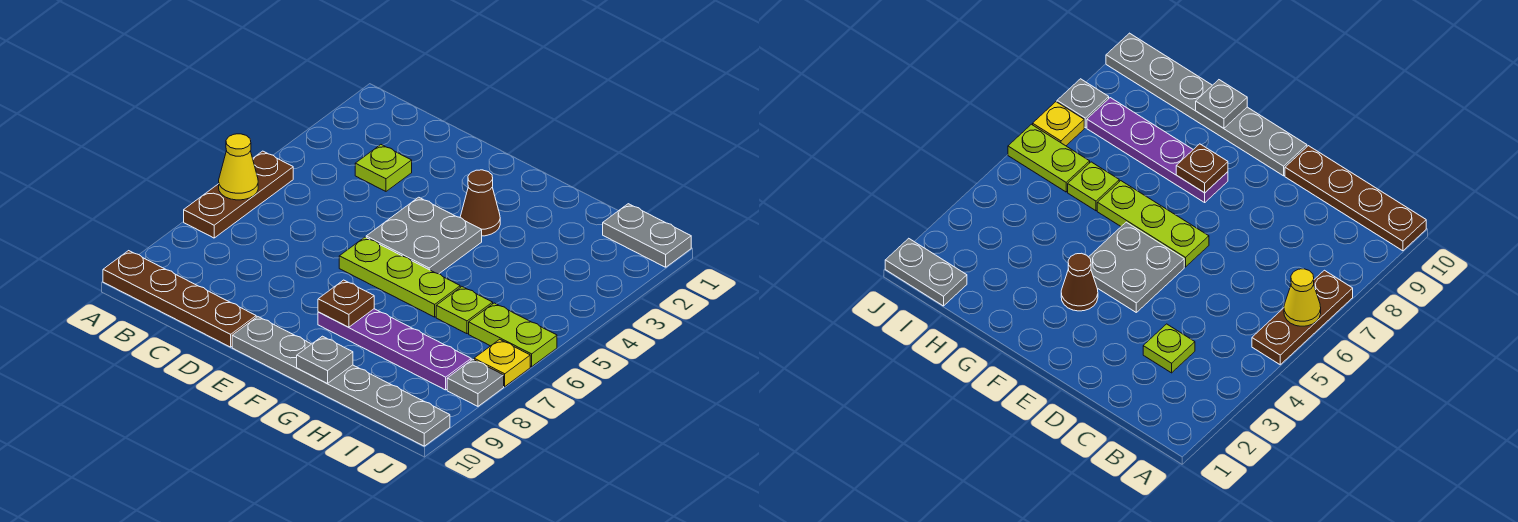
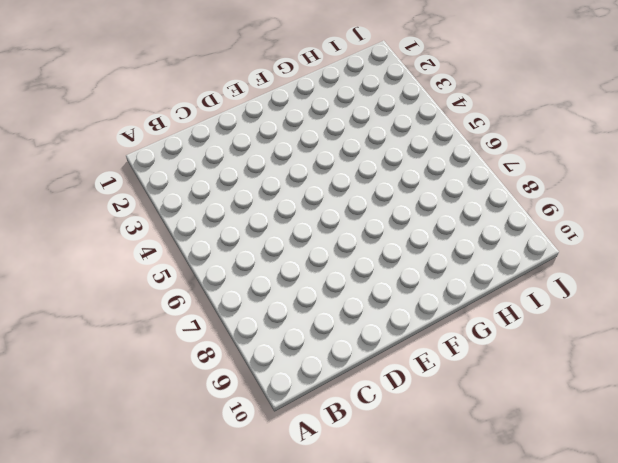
none -> brown plate A5:A7 level 1
none -> brown plate A10:D10 level 1
none -> lime plate C3 level 1

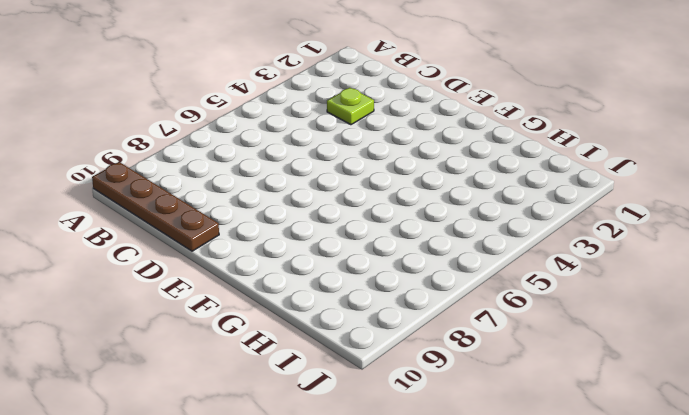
none -> brown plate A5:A7 level 1
none -> grey plate E4:F5 level 1
none -> lime plate E6:G6 level 1

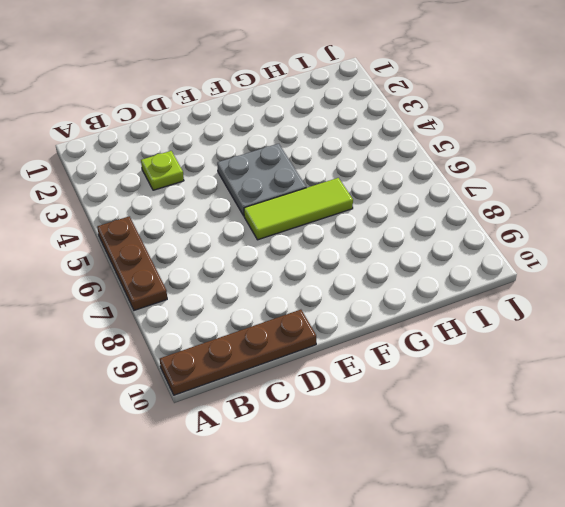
lime tile E6:G6 level 1 -> lime plate E6:G6 level 1
none -> grey plate E10:J10 level 1
none -> brown cone F3 level 1
none -> purple plate F8:I8 level 1

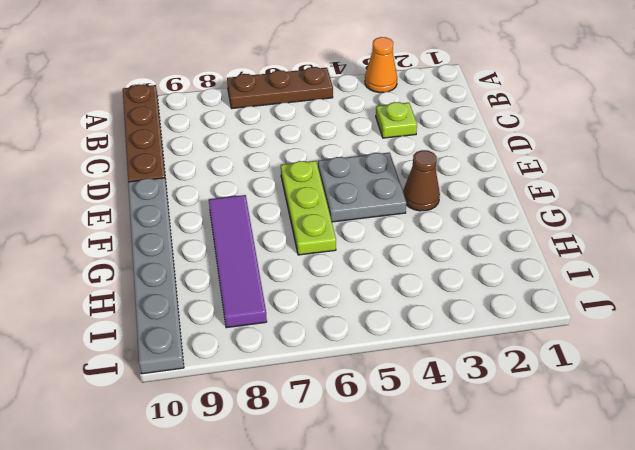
orange cone A3 level 1 -> none
purple tile F8:I8 level 1 -> purple plate F8:I8 level 1
none -> lime plate H6 level 1
none -> grey plate I1:J1 level 1
none -> lime plate I6:J6 level 1

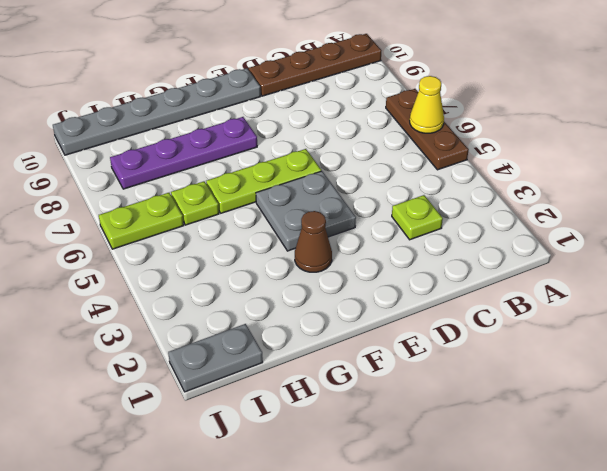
none -> yellow plate J7 level 1
none -> grey plate J8 level 1
none -> brown plate F8 level 2

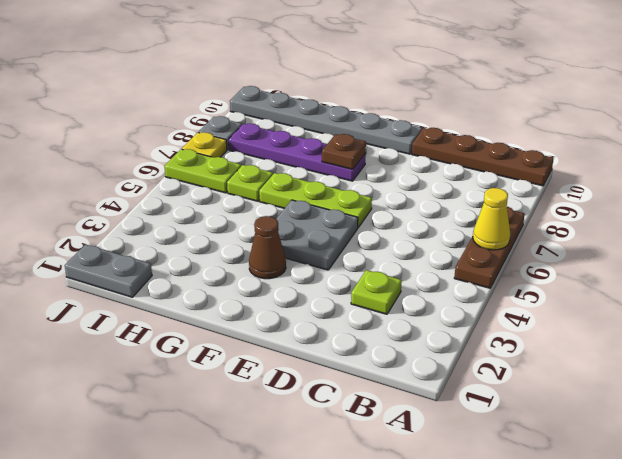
none -> grey plate G10 level 2

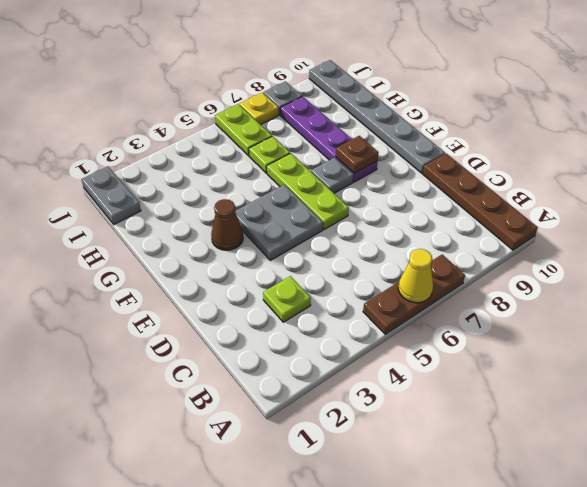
grey plate F7 level 1 -> grey plate G10 level 2

